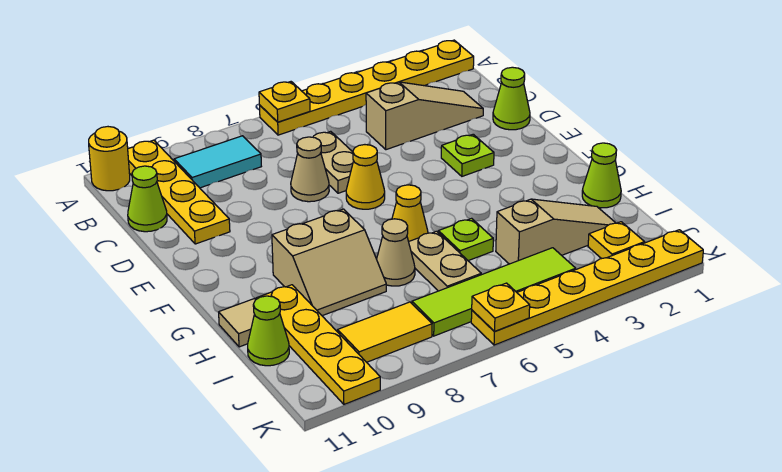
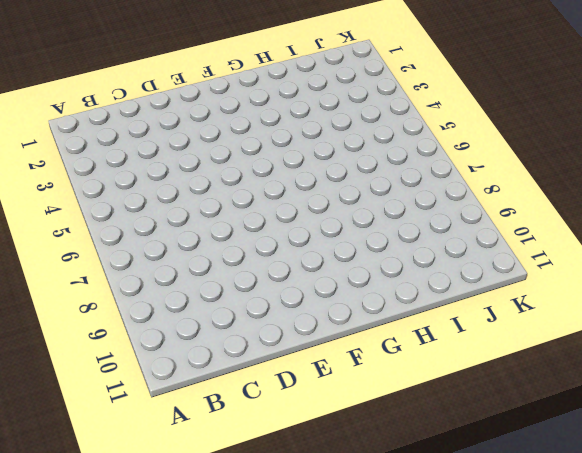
none -> yellow plate A1:A6 level 1
none -> yellow plate A10:D10 level 1
none -> yellow round brick A11 level 1

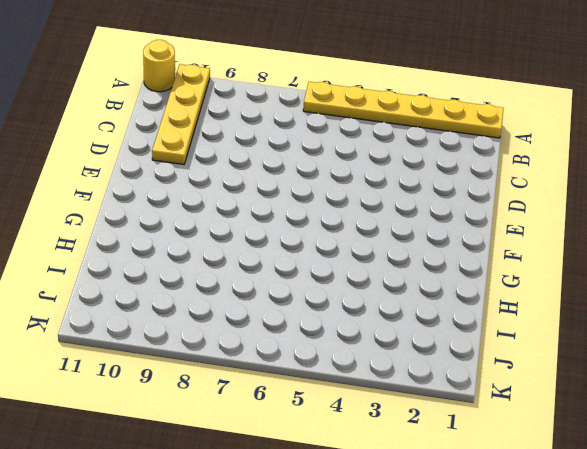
none -> cyan tile B8:B9 level 1
none -> tan slope C2:C4 level 1 top 4
none -> tan plate C6:D6 level 1

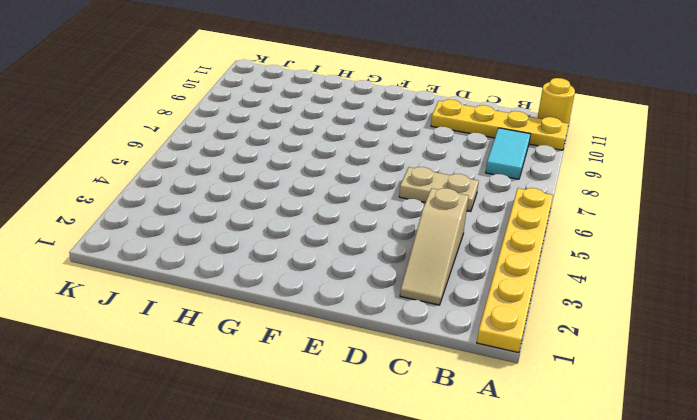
none -> lime cone C11 level 1
none -> lime cone D1 level 1
none -> tan cone D7 level 1

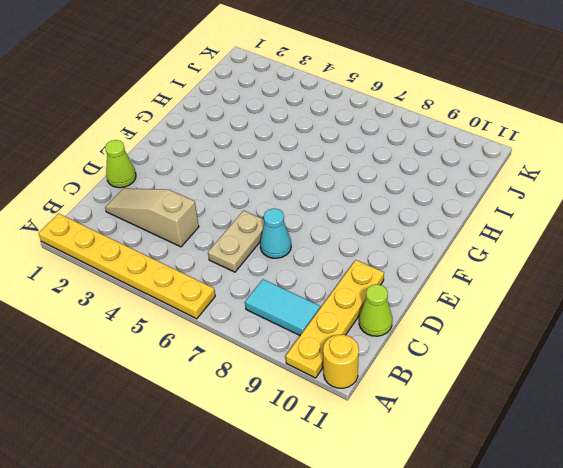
cyan cone D7 level 1 -> tan cone D7 level 1
none -> lime plate E3 level 1
none -> yellow cone E6 level 1
none -> yellow cone G6 level 1

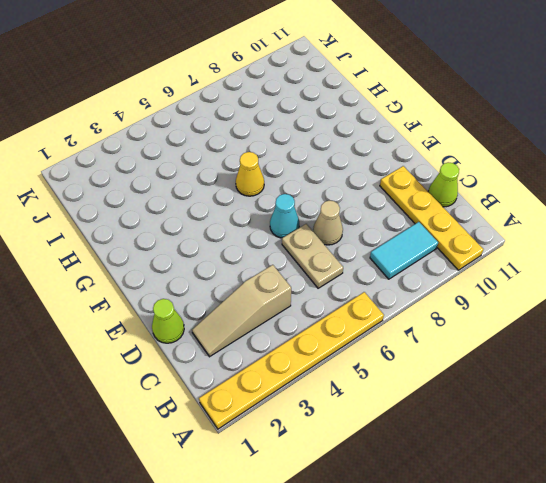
cyan cone E6 level 1 -> yellow cone E6 level 1
none -> yellow round brick A11 level 1
none -> lime plate E3 level 1
none -> tan slope G8:H9 level 1 top G

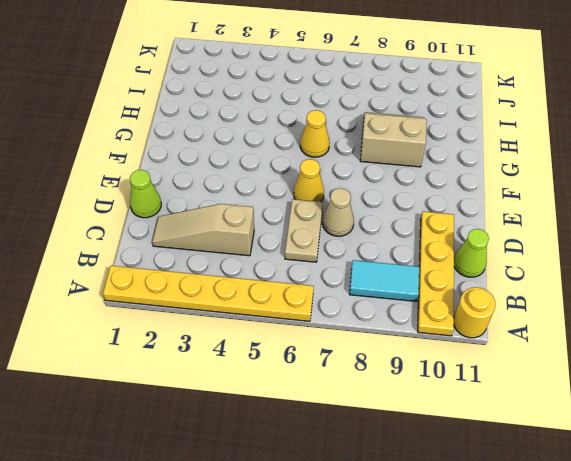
none -> lime plate E3 level 1
none -> lime cone H1 level 1
none -> lime plate H5 level 1

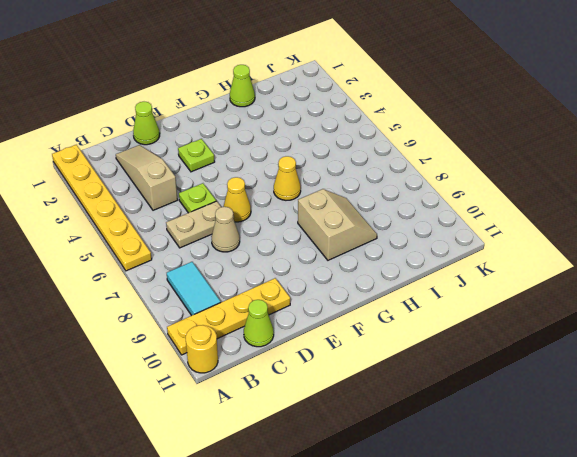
lime plate D5 level 1 -> lime plate H5 level 1
none -> tan plate H6:I6 level 1
none -> tan cone H7 level 1
none -> yellow plate H10:K10 level 1

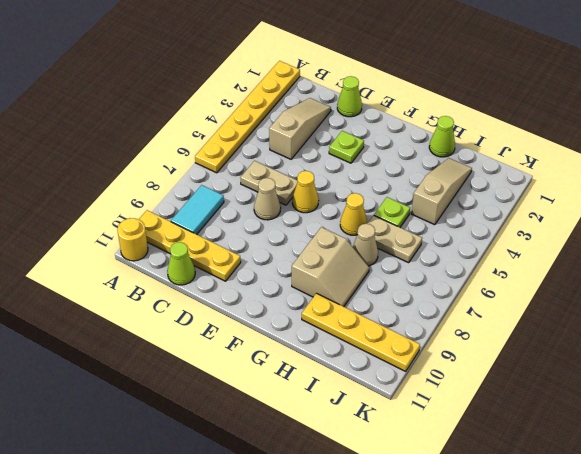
none -> tan tile H11 level 1
none -> lime cone I11 level 1
none -> yellow plate J2 level 1

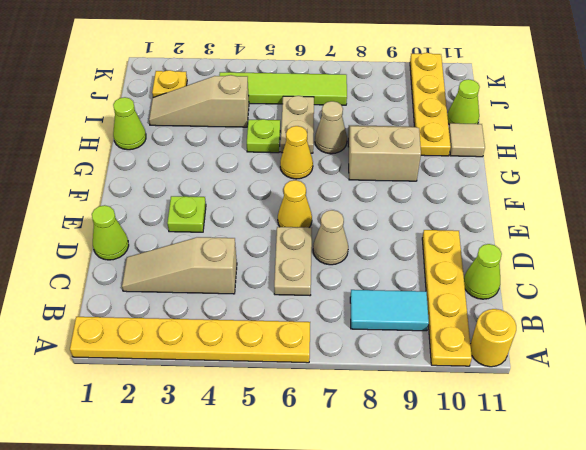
none -> yellow tile J8:J9 level 1
none -> yellow plate K1:K6 level 1
none -> yellow plate A6 level 2

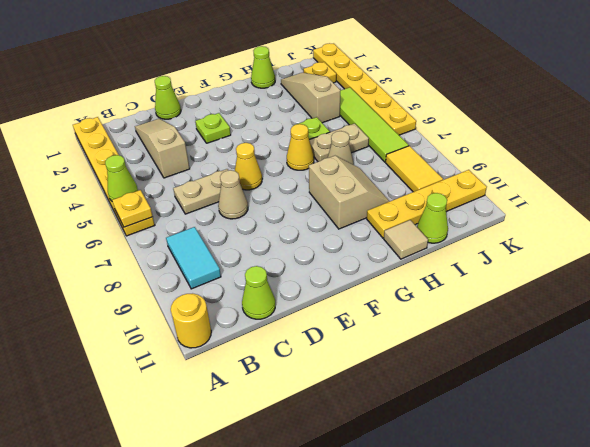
lime cone A5 level 2 -> none
none -> yellow plate A10:D10 level 1
none -> yellow plate K6 level 2

